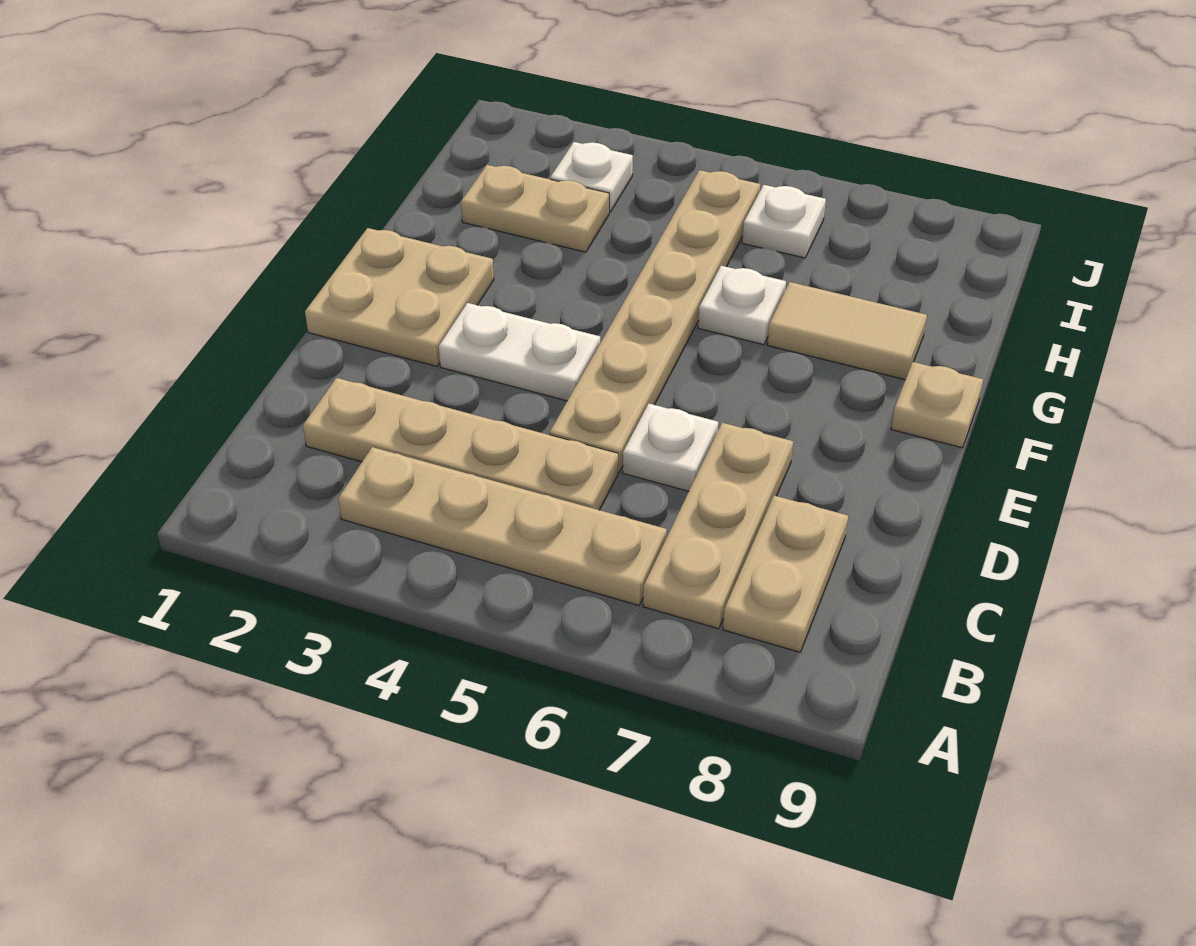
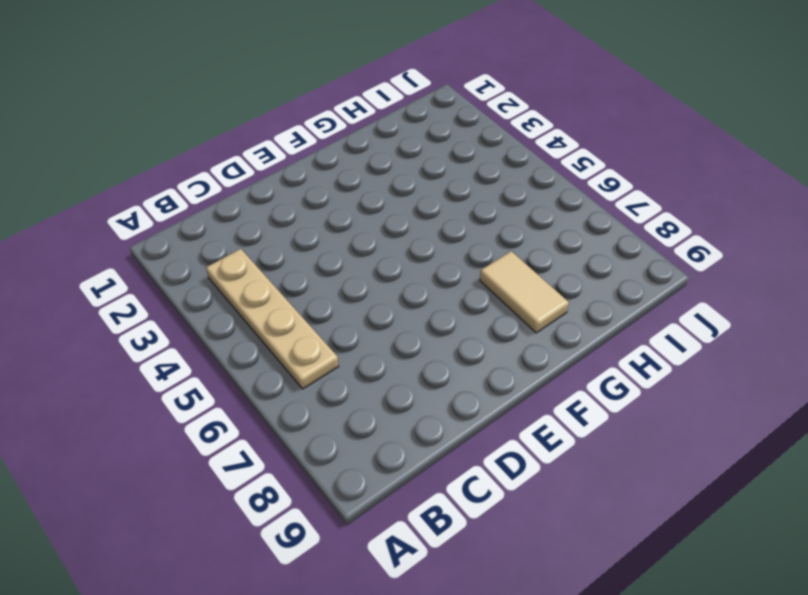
none -> tan plate B7:D7 level 1
none -> tan plate B8:C8 level 1
none -> tan plate C2:C5 level 1

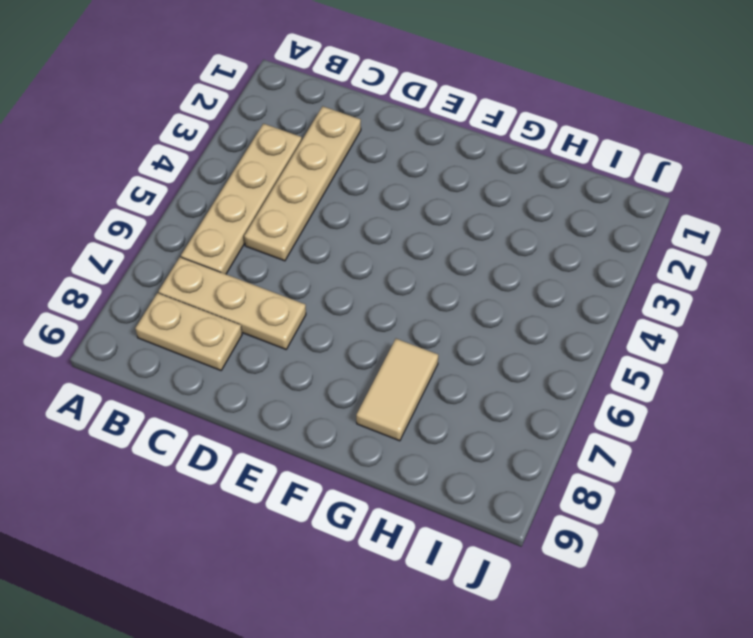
none -> tan plate D5:I5 level 1
none -> white plate D6 level 1
none -> tan plate E1:F2 level 1

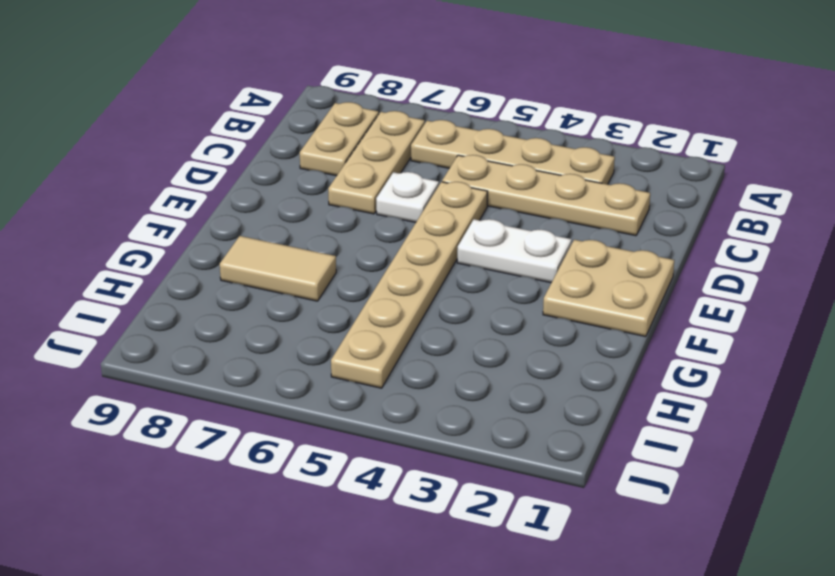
none -> tan plate F9 level 1
none -> white plate G6 level 1
none -> tan plate H2:H3 level 1

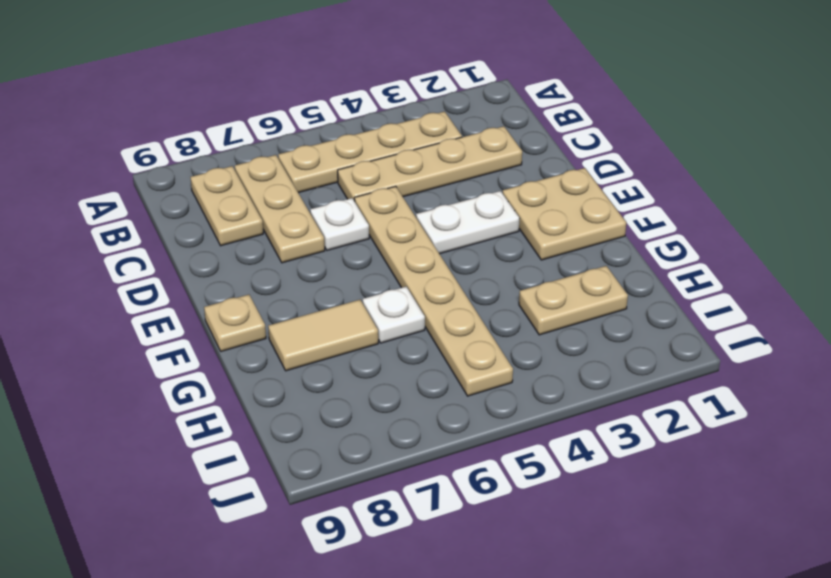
none -> white plate I3 level 1
none -> white plate I6 level 1

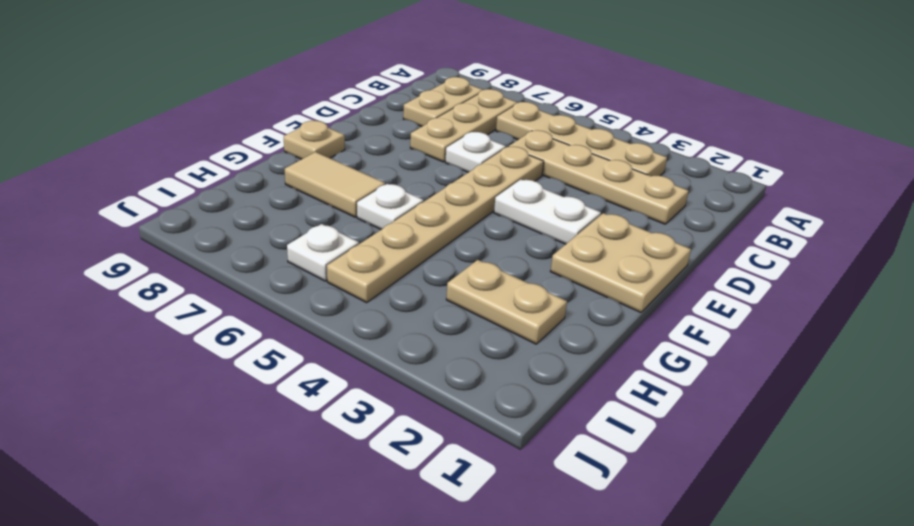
none -> white plate I3 level 1

